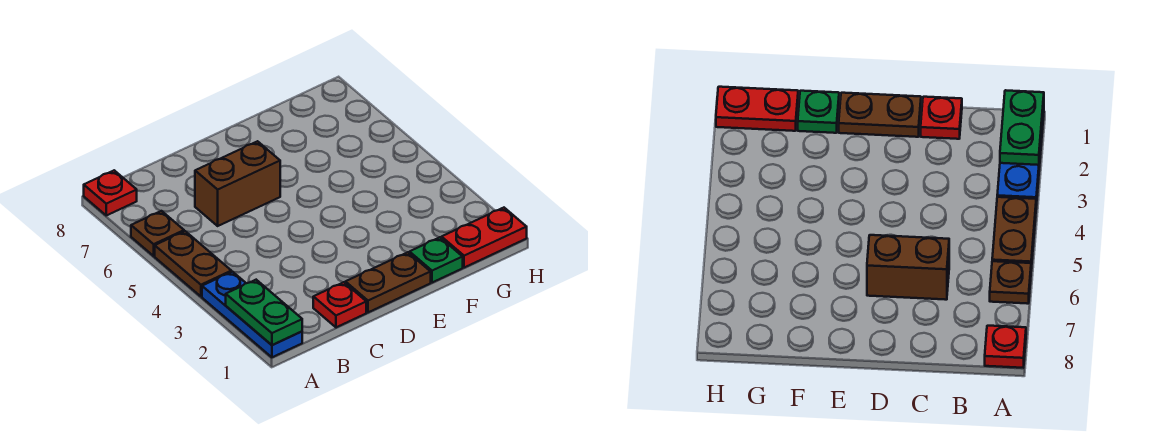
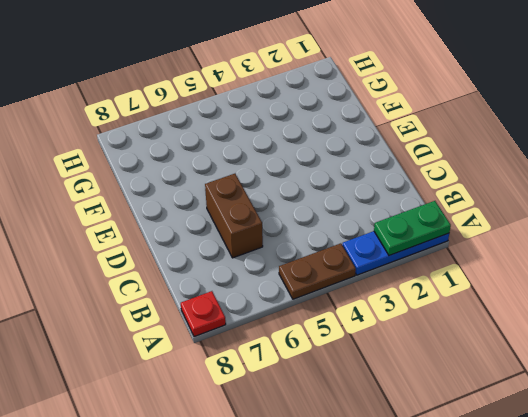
none -> brown plate A6 level 1
none -> red plate C1 level 1

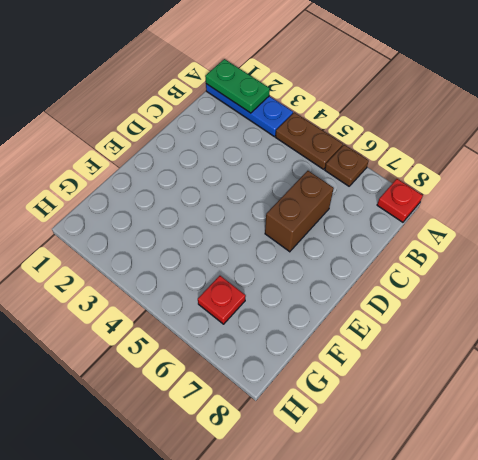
red plate G6 level 1 -> red plate C1 level 1
none -> brown plate D1:E1 level 1
none -> green plate F1 level 1

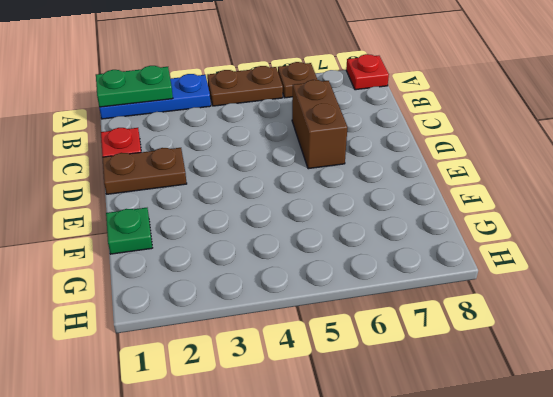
brown plate D1:D2 level 1 -> brown plate D1:E1 level 1
none -> red plate G1:H1 level 1

